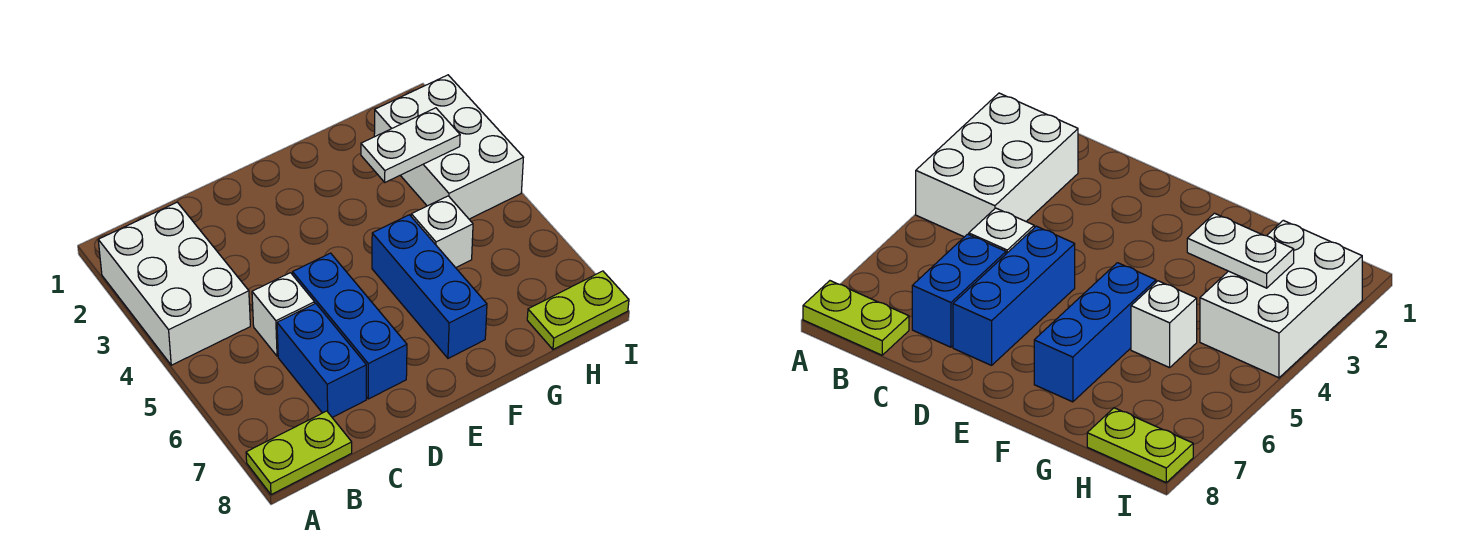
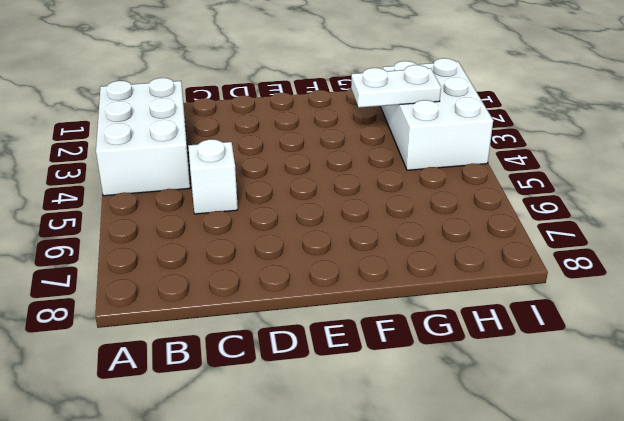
none -> lime plate A8:B8 level 1
none -> blue brick C6:C7 level 1

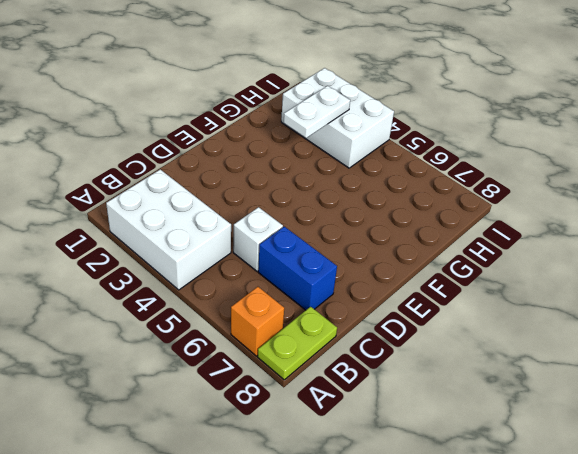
orange brick A7 level 1 -> none
none -> blue brick D5:D7 level 1
none -> blue brick F5:F7 level 1

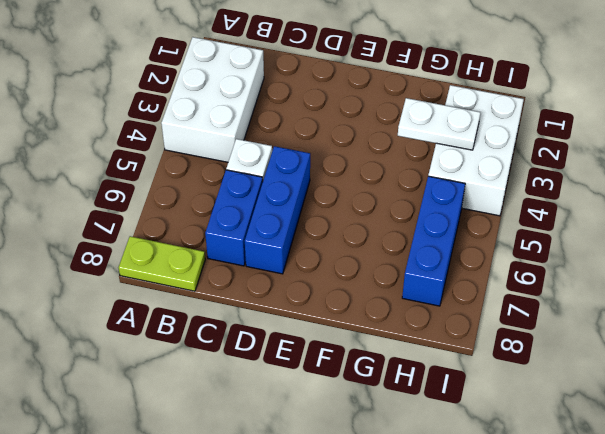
blue brick H5:H7 level 1 -> blue brick F5:F7 level 1
none -> white brick G5 level 1
none -> lime plate H8:I8 level 1

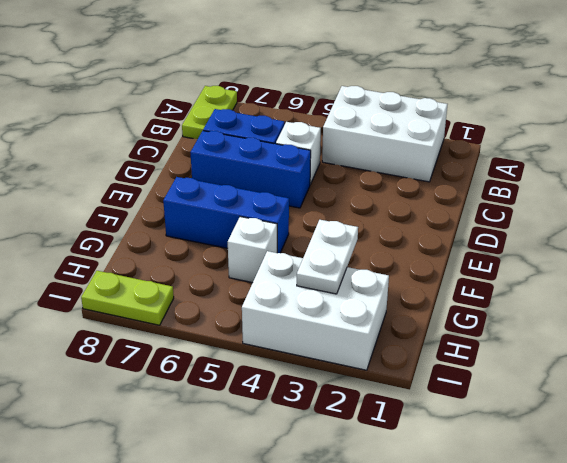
lime plate I7:I8 level 1 -> lime plate H8:I8 level 1

